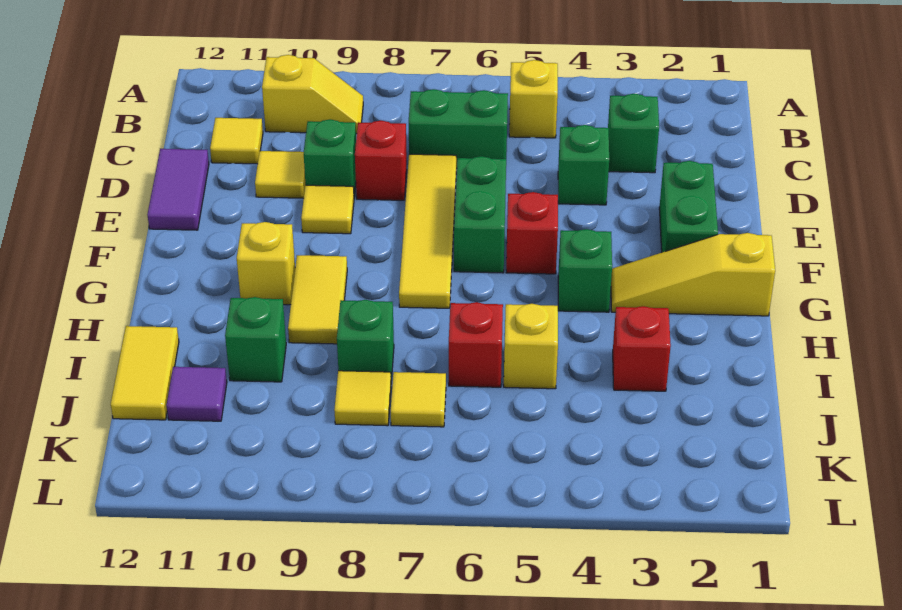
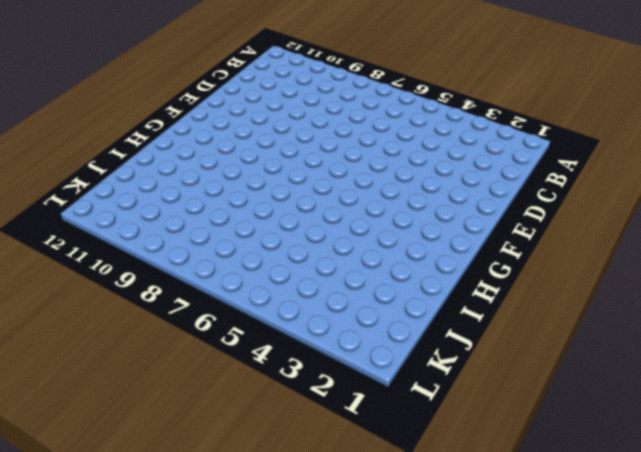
none -> yellow brick B5 level 1
none -> yellow slope B9:B10 level 1 top 10
none -> green brick C3 level 1

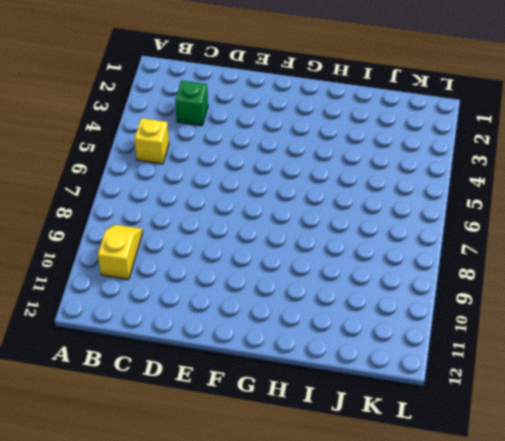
none -> green brick C6:C7 level 1
none -> yellow tile C11 level 1
none -> green brick D4 level 1

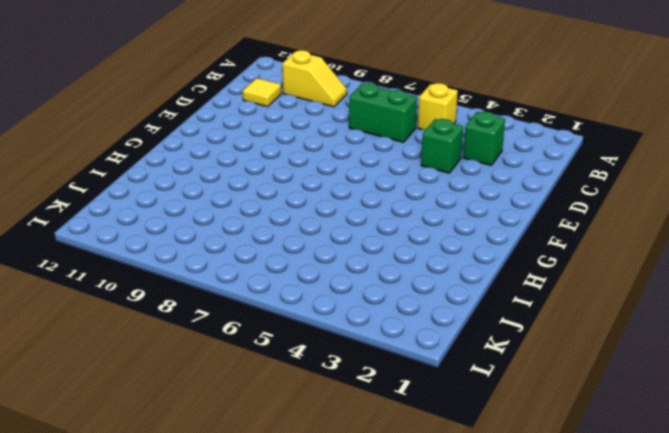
none -> yellow tile D7:G7 level 1
none -> red brick D8 level 1
none -> green brick D9 level 1

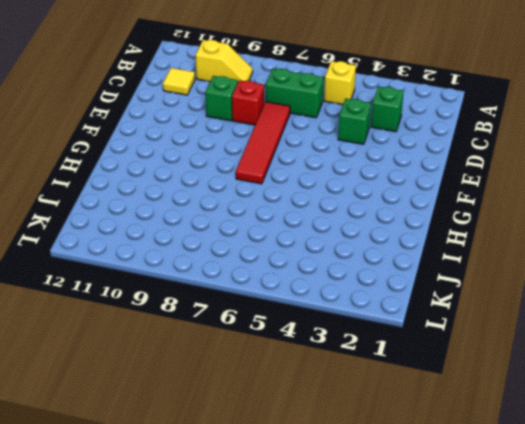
red tile D7:G7 level 1 -> yellow tile D7:G7 level 1
none -> yellow tile D10 level 1
none -> purple tile D12:E12 level 1
none -> green brick E2:F2 level 1

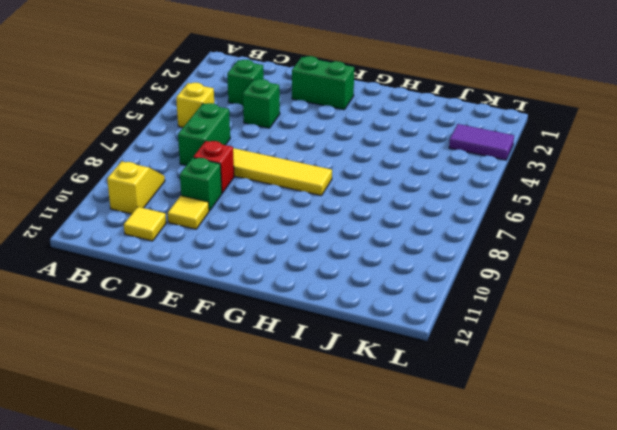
purple tile K3:L3 level 1 -> purple tile D12:E12 level 1
none -> green brick E6:F6 level 1
none -> yellow tile E9 level 1
none -> red brick F5 level 1

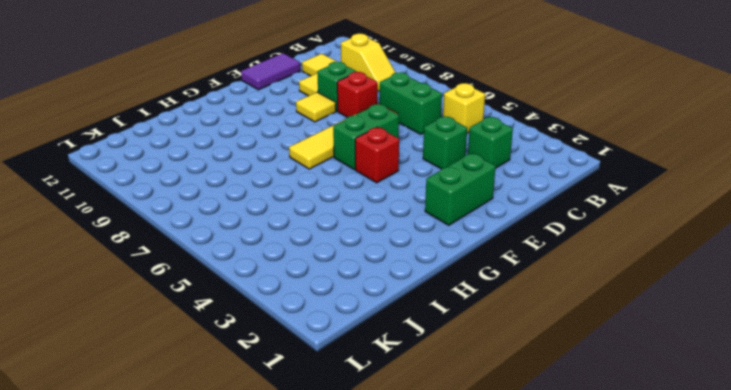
none -> yellow slope G1:G3 level 1 top 1
none -> green brick G4 level 1
none -> yellow tile G9:H9 level 1

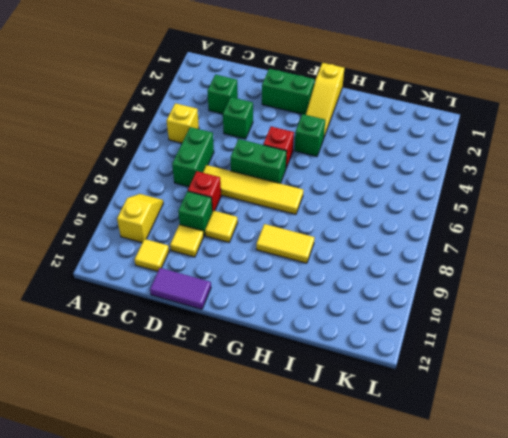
none -> yellow brick G10 level 1
none -> red brick I3 level 1
none -> yellow brick I5 level 1

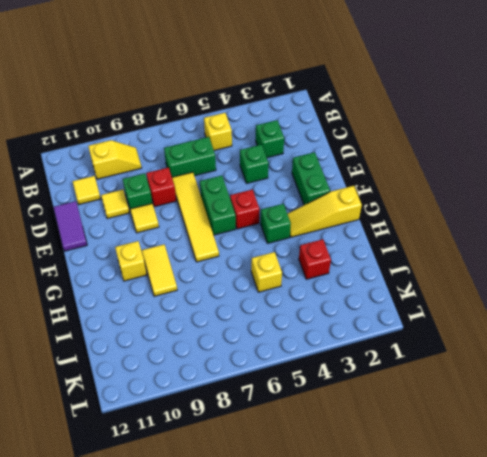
none -> red brick I6 level 1
none -> green brick I8 level 1
none -> green brick I10 level 1

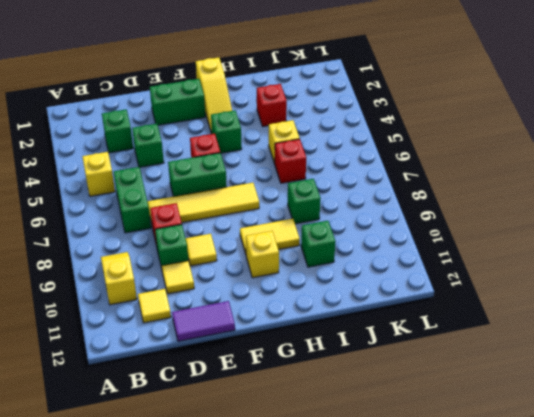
none -> yellow tile I12:J12 level 1
none -> yellow tile J7 level 1
none -> yellow tile J8 level 1

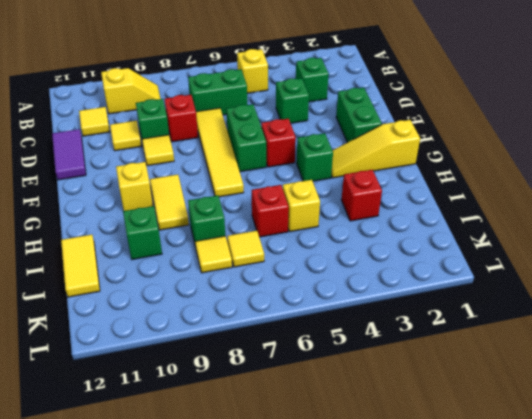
none -> purple tile J11 level 1

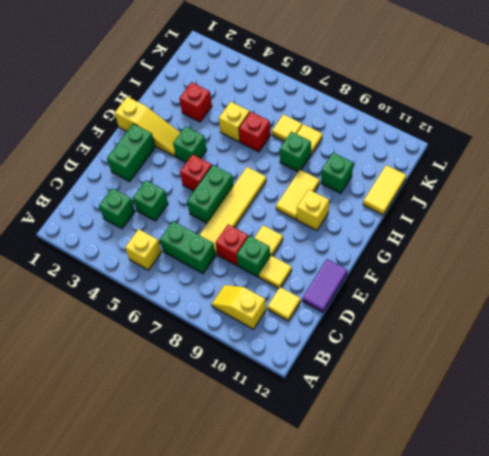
none -> purple tile J11 level 1

